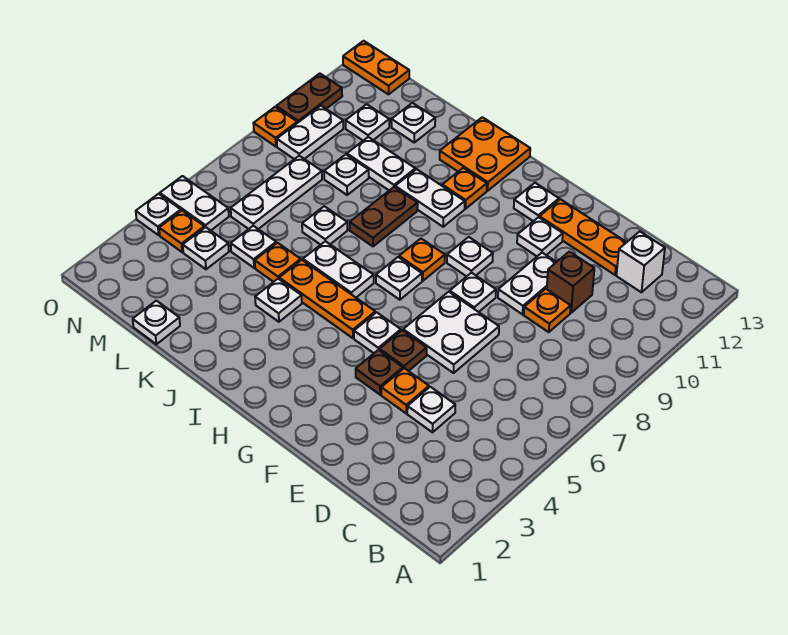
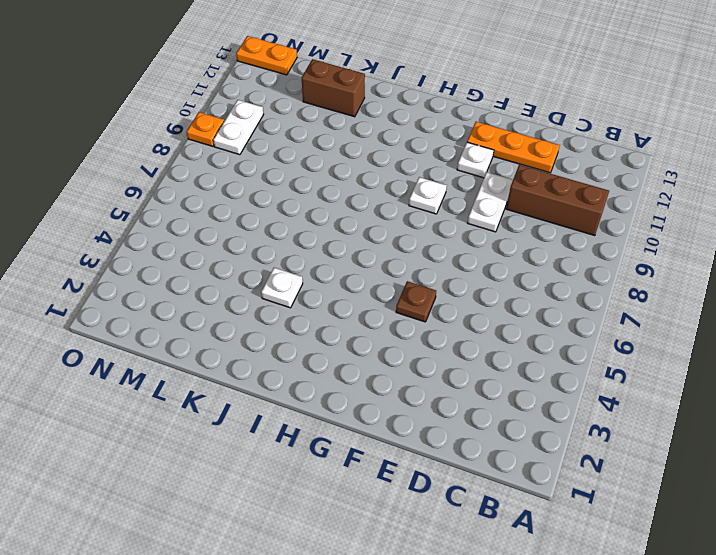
brown brick B10:D10 level 1 -> brown brick D10 level 1
brown brick K12:L12 level 1 -> white plate L12 level 1
none -> white brick C12 level 1
none -> white plate D4 level 1
none -> orange plate D9 level 1
none -> orange plate E4 level 1

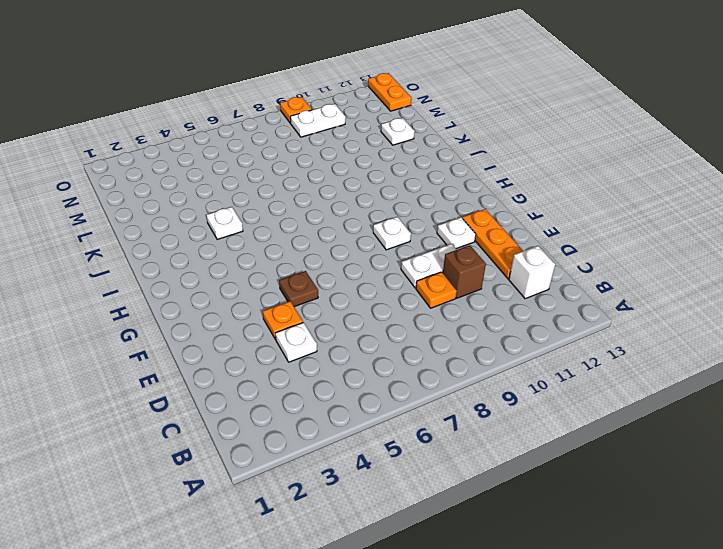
none -> white plate E6:F7 level 1
none -> brown plate F4 level 1
none -> white plate F8 level 1
none -> white plate G5 level 1

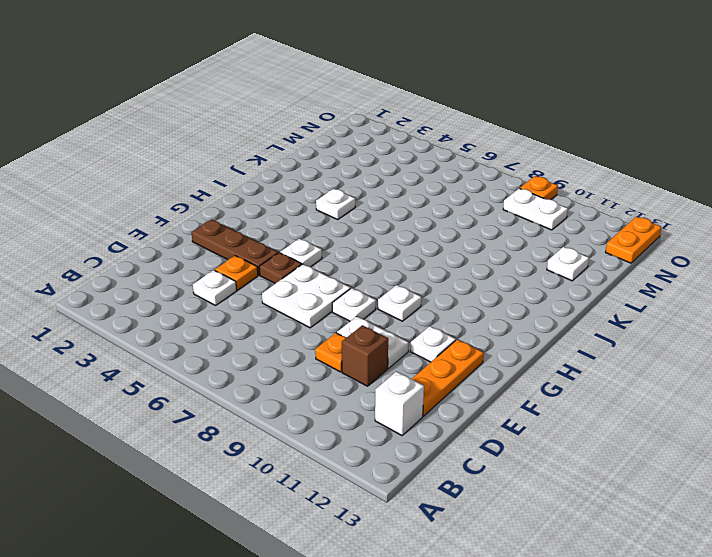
brown plate F2:F4 level 1 -> brown plate F4 level 1
none -> white plate G12 level 1
none -> orange plate H5:J5 level 1
none -> white plate H7 level 1
none -> orange plate H8 level 1

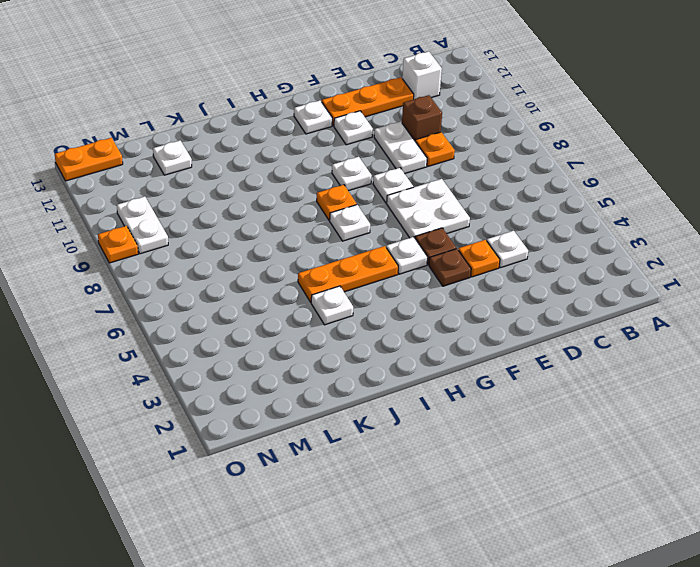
none -> white plate I6:J6 level 1
none -> white plate I10:J10 level 1
none -> orange plate I11 level 1
none -> orange plate I12:J13 level 1

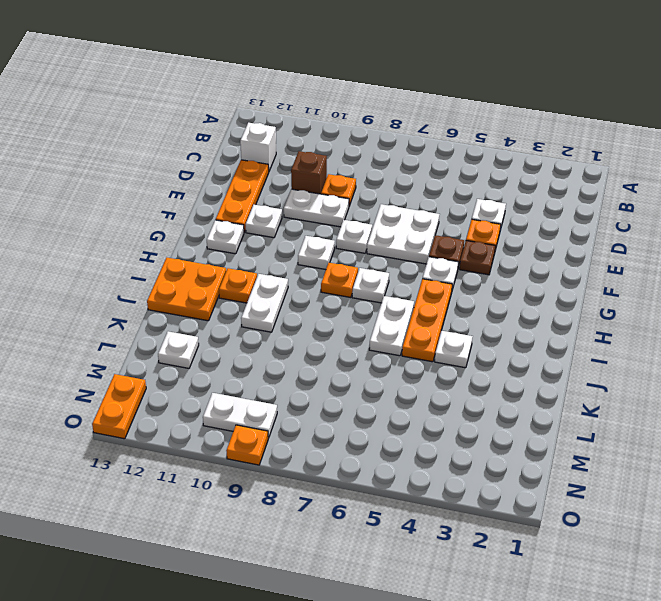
none -> brown plate J8:J9 level 1
none -> orange plate K5 level 1
none -> white plate K7 level 1
none -> white plate K10:L10 level 1

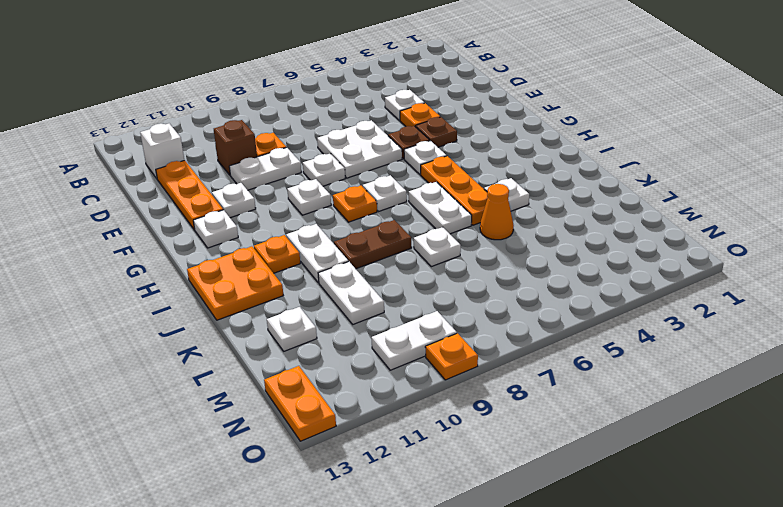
orange cone K5 level 1 -> orange plate K5 level 1
none -> white plate L1 level 1
none -> white plate L5 level 1
none -> white plate L9 level 1
none -> white plate M4 level 1

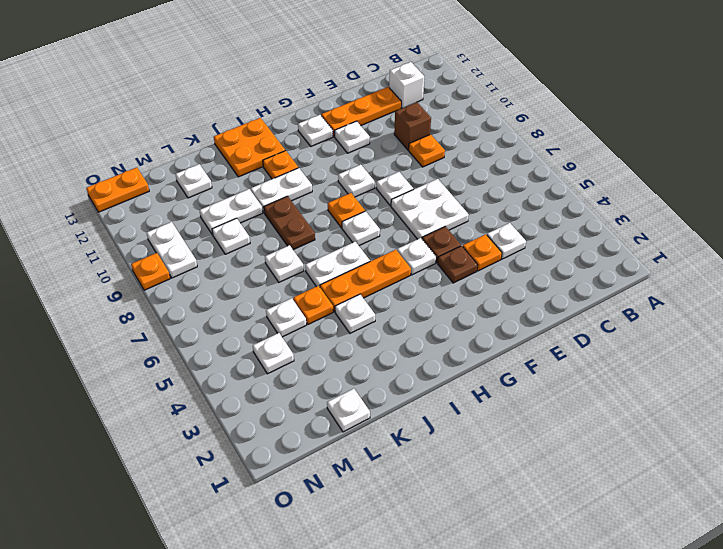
none -> white plate E9:E10 level 1
none -> white plate M6:M8 level 1
none -> white plate M11 level 1
none -> orange plate N4 level 1

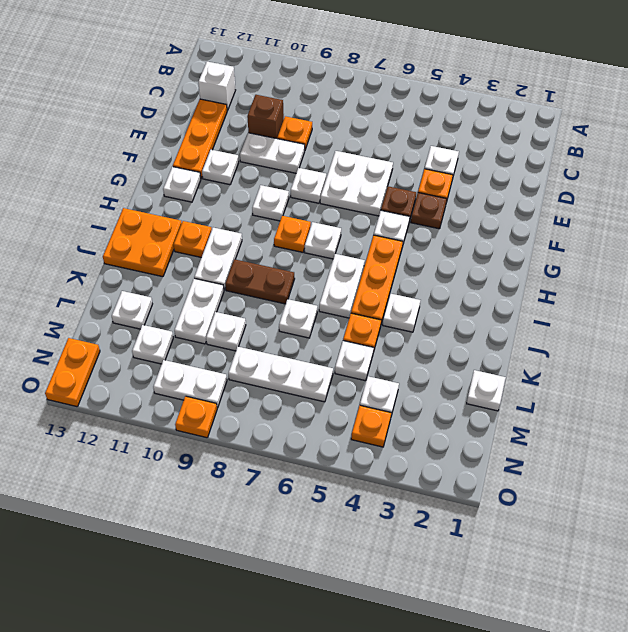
none -> white plate N5:O5 level 1
none -> white plate O4 level 1
none -> brown plate O10:O11 level 1

